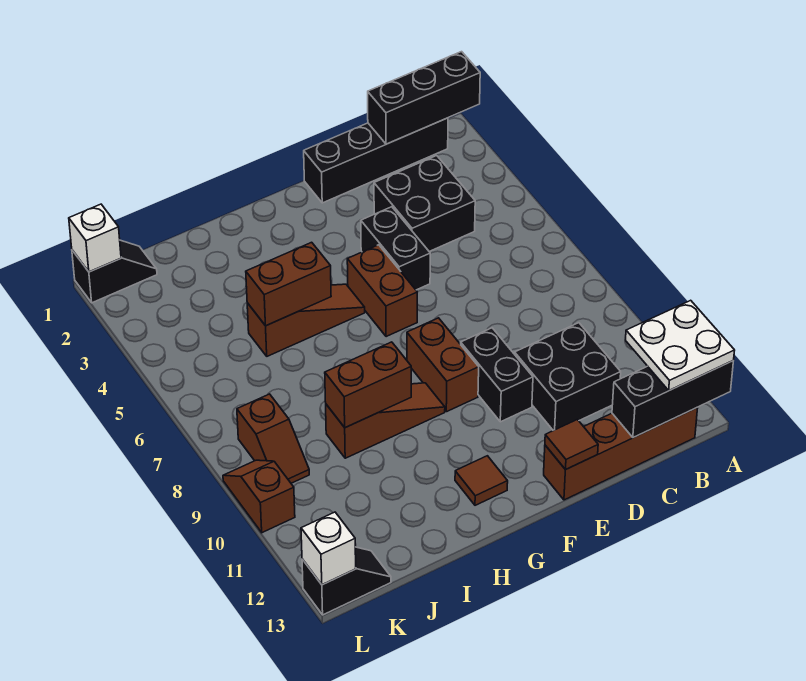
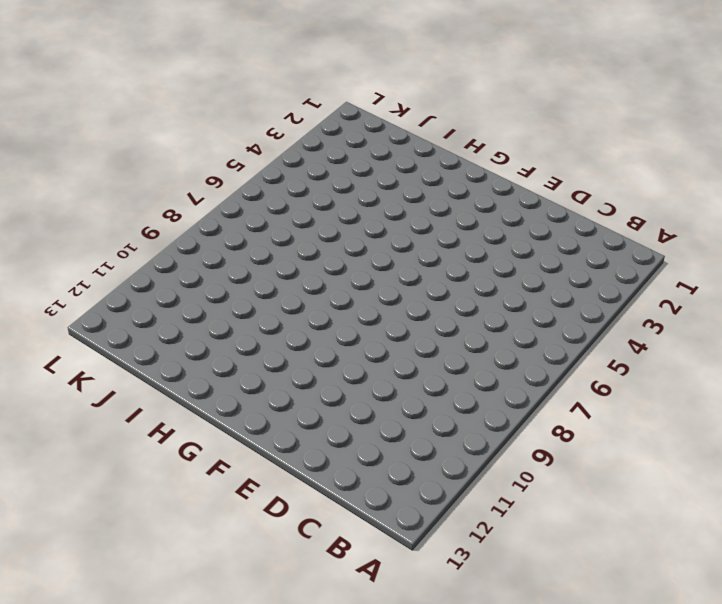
none -> black brick B1:E1 level 1
none -> brown brick B13:E13 level 1
none -> black brick C3:D4 level 1

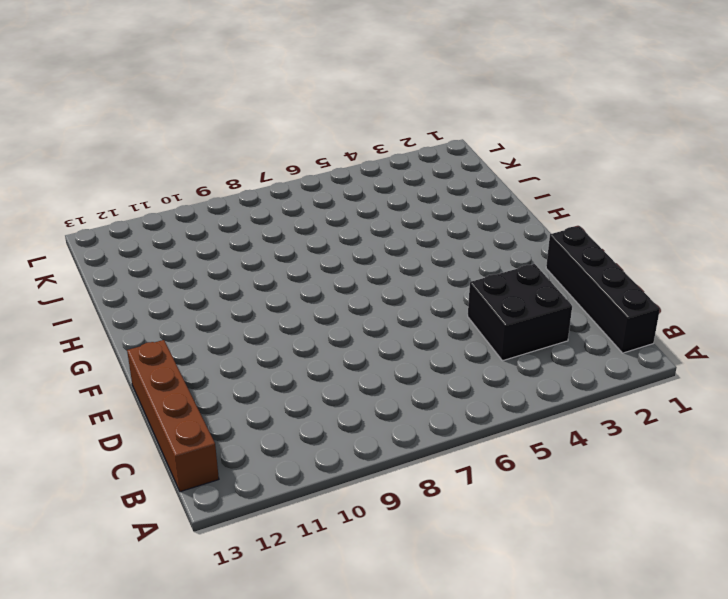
none -> black brick C10:D11 level 1
none -> black brick E4:E5 level 1
none -> black brick E9:E10 level 1

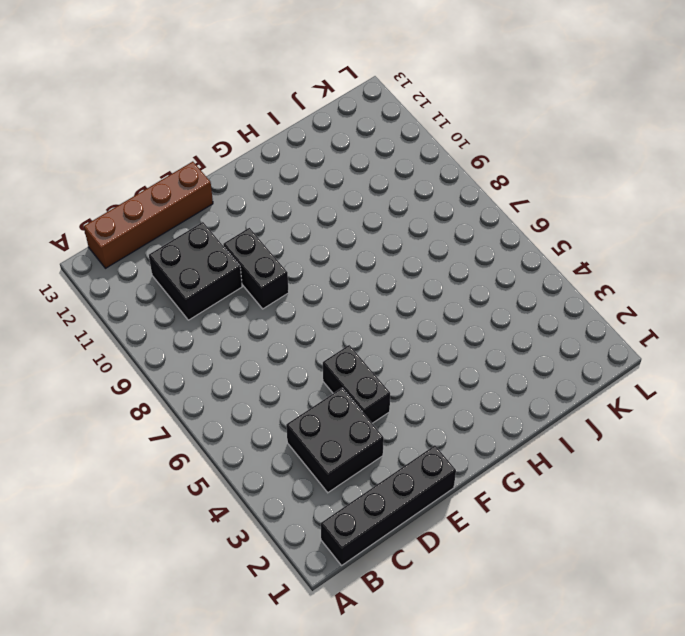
none -> brown brick F5:F6 level 1
none -> brown brick F8:F9 level 1
none -> brown slope G5:I5 level 1 top I

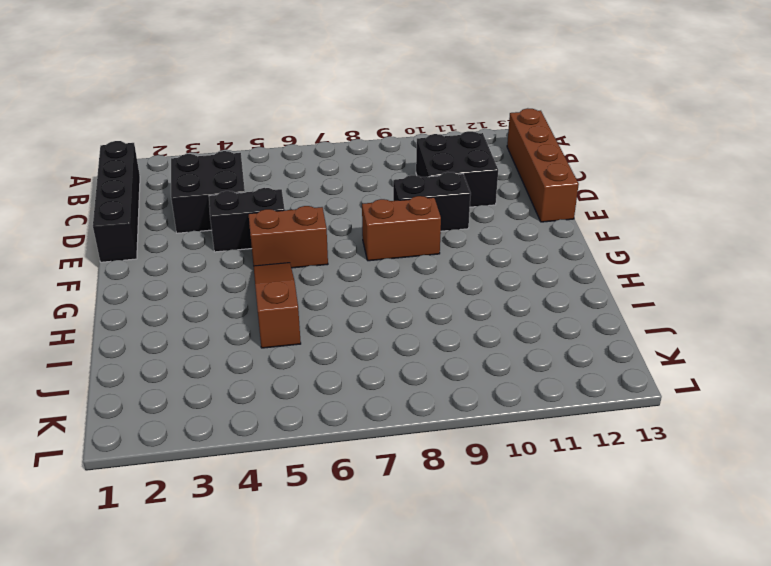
none -> brown slope G9:I9 level 1 top I
none -> brown tile G12 level 1
none -> black slope K1:L1 level 1 top L

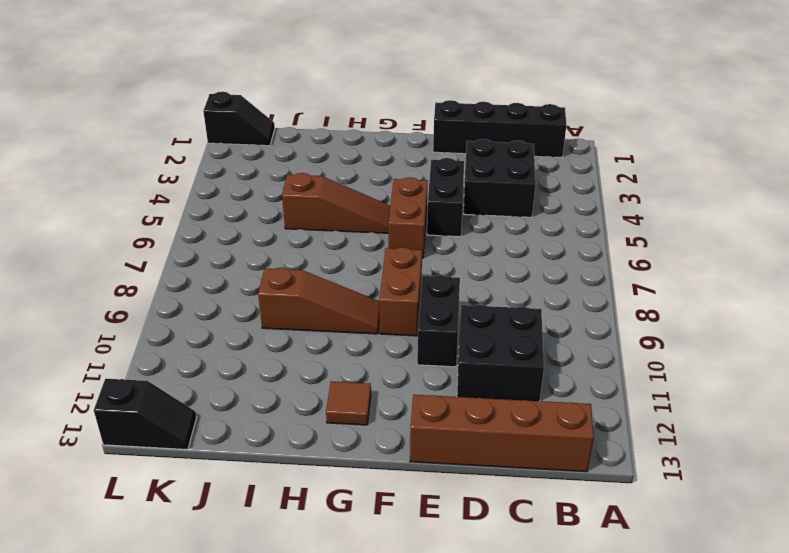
none -> brown slope K8:K9 level 1 top 8
none -> brown slope L9:L10 level 1 top 10
none -> black brick A1:C1 level 2

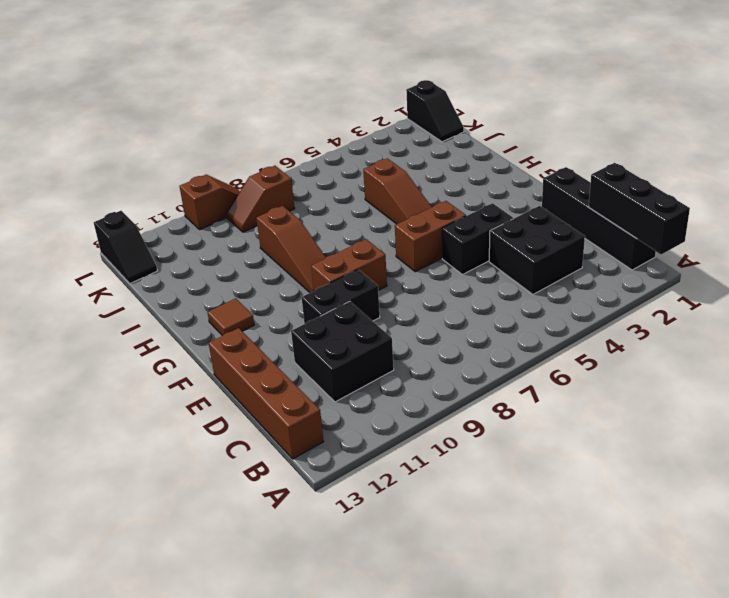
none -> black brick A13:C13 level 2
none -> brown tile E13 level 2
none -> brown brick H5:I5 level 2

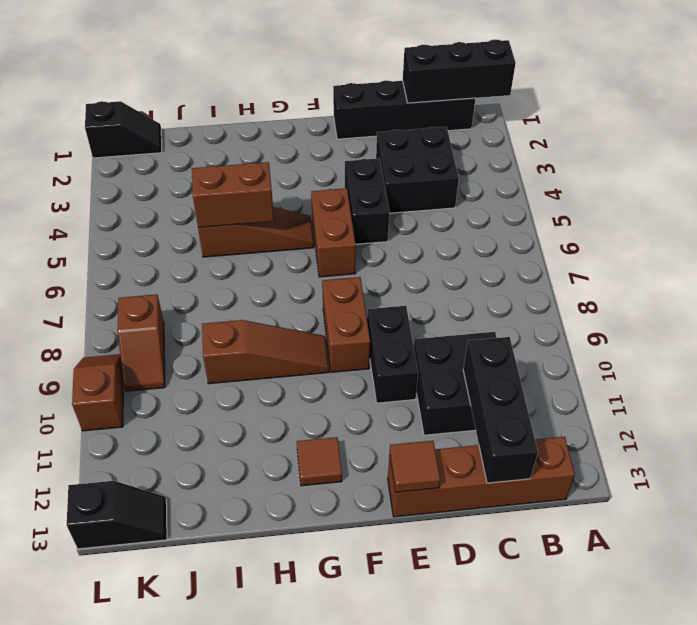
black brick C11:C13 level 2 -> black brick A13:C13 level 2
none -> brown brick H9:I9 level 2
none -> white brick L1 level 2
none -> white brick L13 level 2

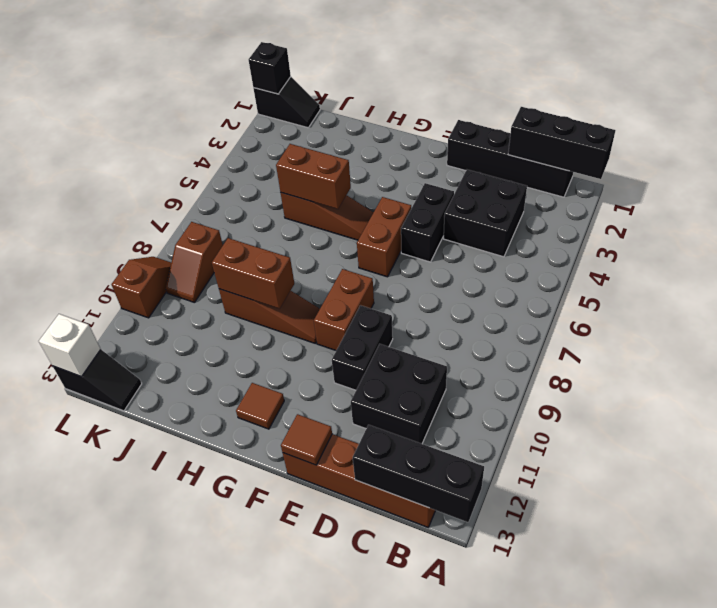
black brick L1 level 2 -> white brick L1 level 2
none -> white plate A12:B13 level 3

